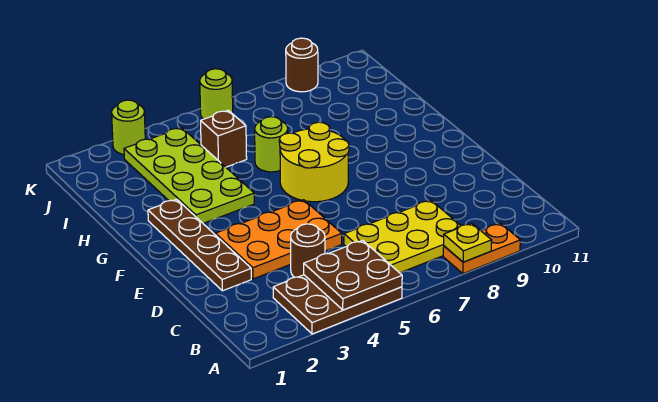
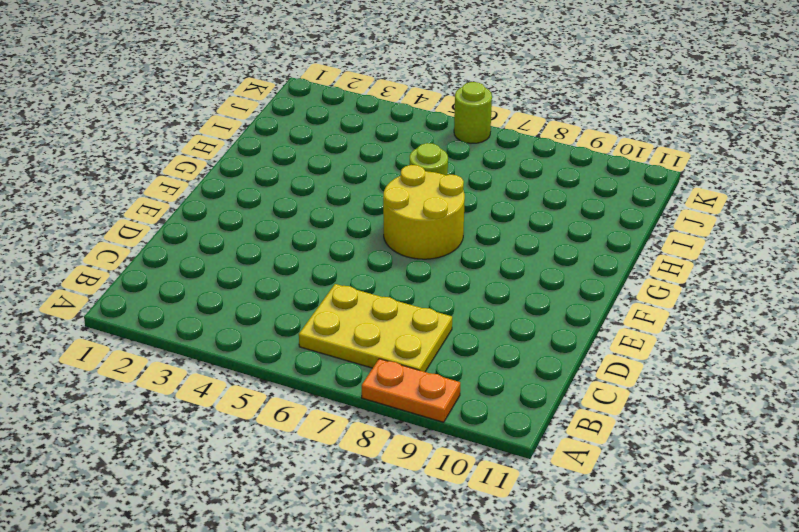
none -> brown plate A3:B5 level 1
none -> brown round brick C4 level 1
none -> brown plate D2:G2 level 1

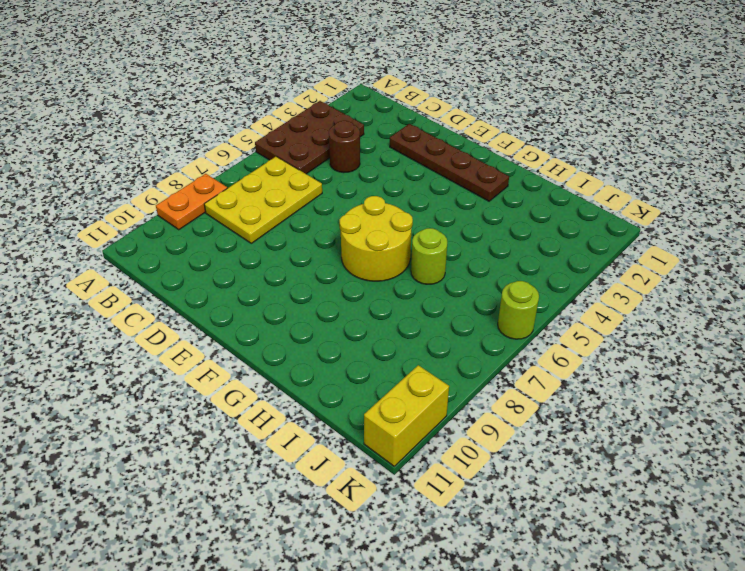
yellow brick K10:K11 level 1 -> none
none -> orange plate D3:E5 level 1
none -> lime plate G3:J4 level 1
none -> brown brick I5 level 1

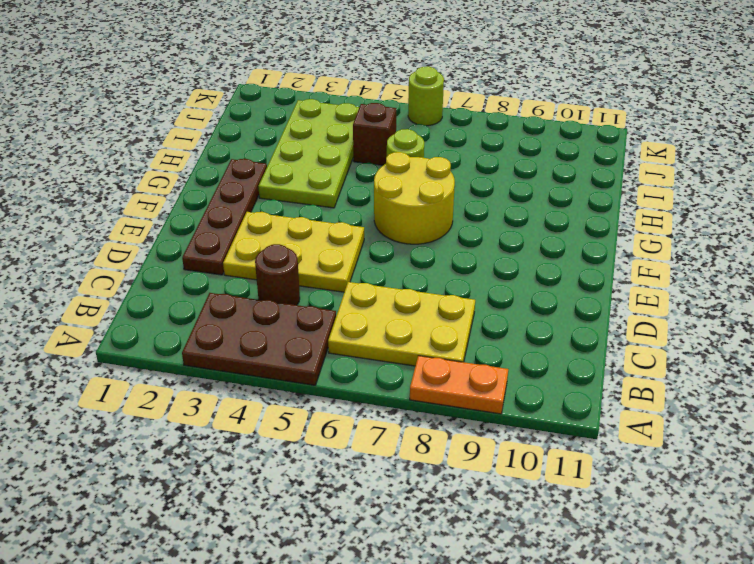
yellow plate D3:E5 level 1 -> orange plate D3:E5 level 1
none -> lime round brick K3 level 1
none -> brown round brick K9 level 1
none -> brown plate A4:B5 level 2

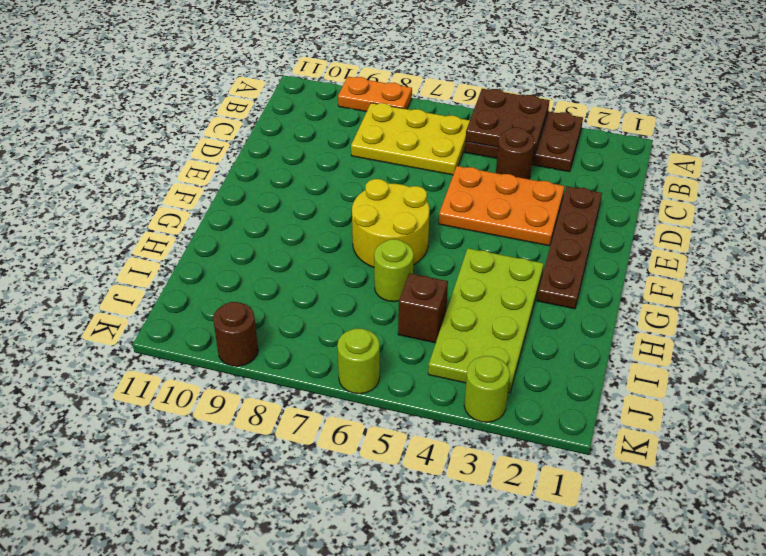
none -> yellow plate A8 level 2

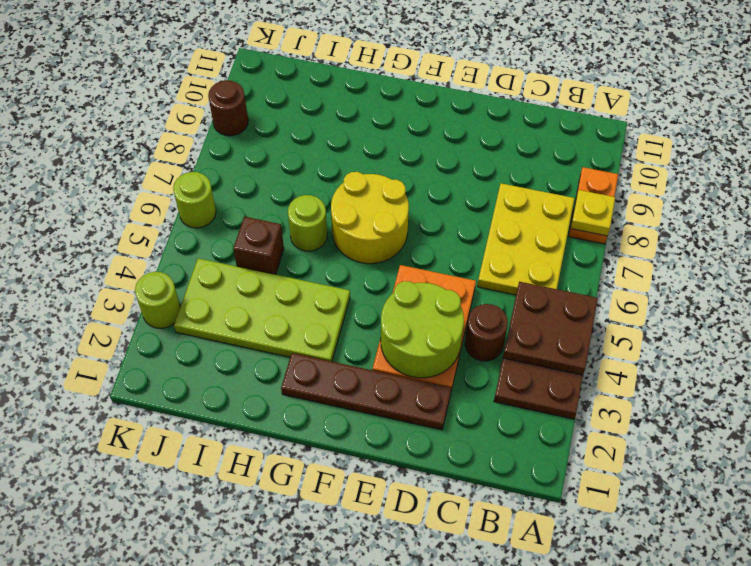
lime round brick D3:E4 level 2 -> none

